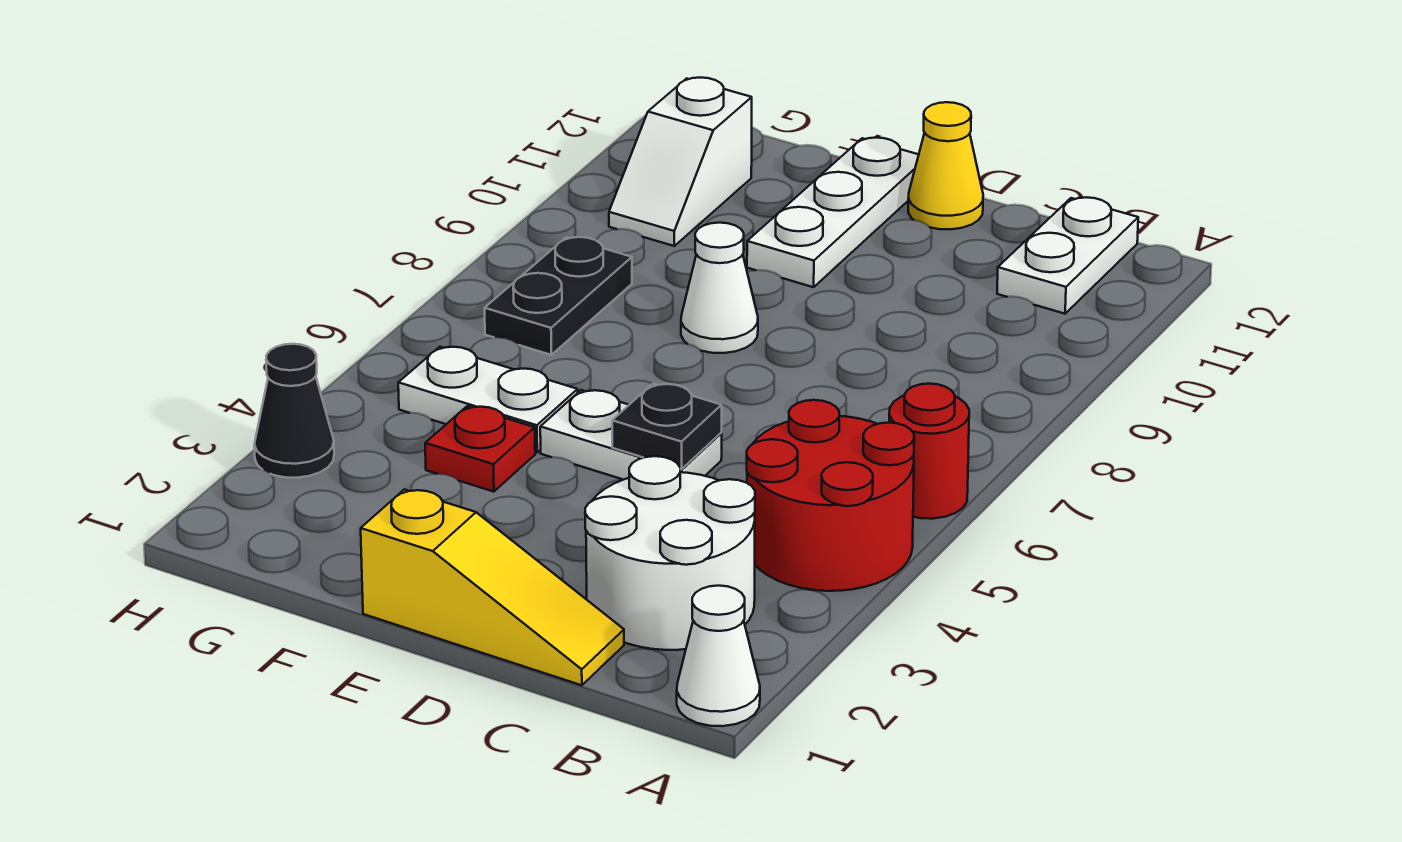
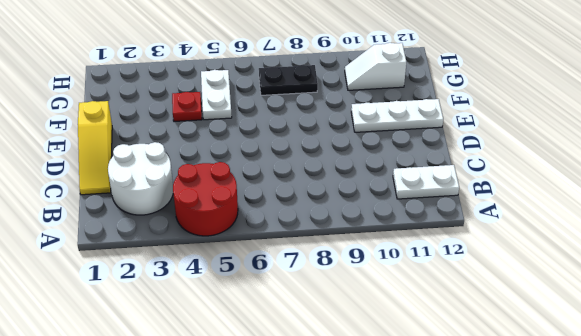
none -> white cone A1 level 1
none -> red round brick A6 level 1
none -> white plate D5:E5 level 1

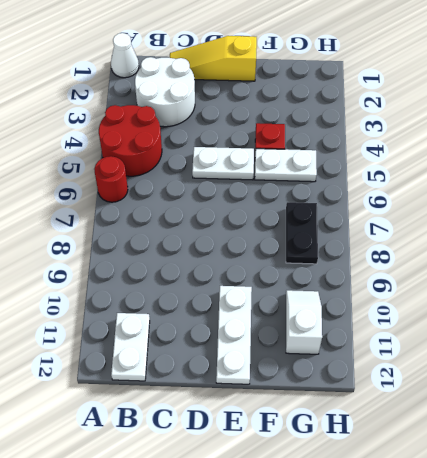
none -> yellow cone D12 level 1
none -> white cone E8 level 1
none -> black cone H3 level 1

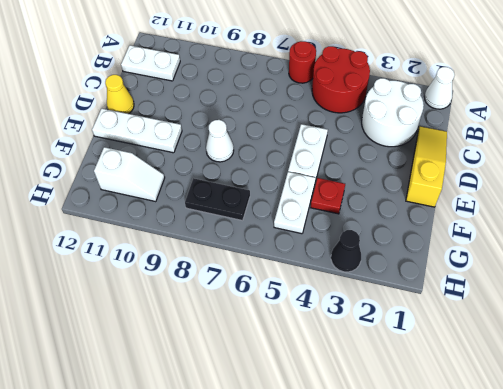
none -> black plate D5 level 2

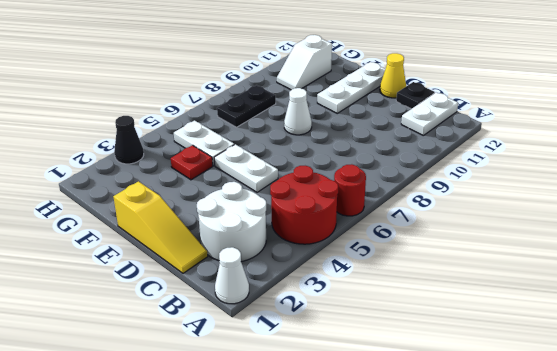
black plate C12 level 1 -> black plate D5 level 2

